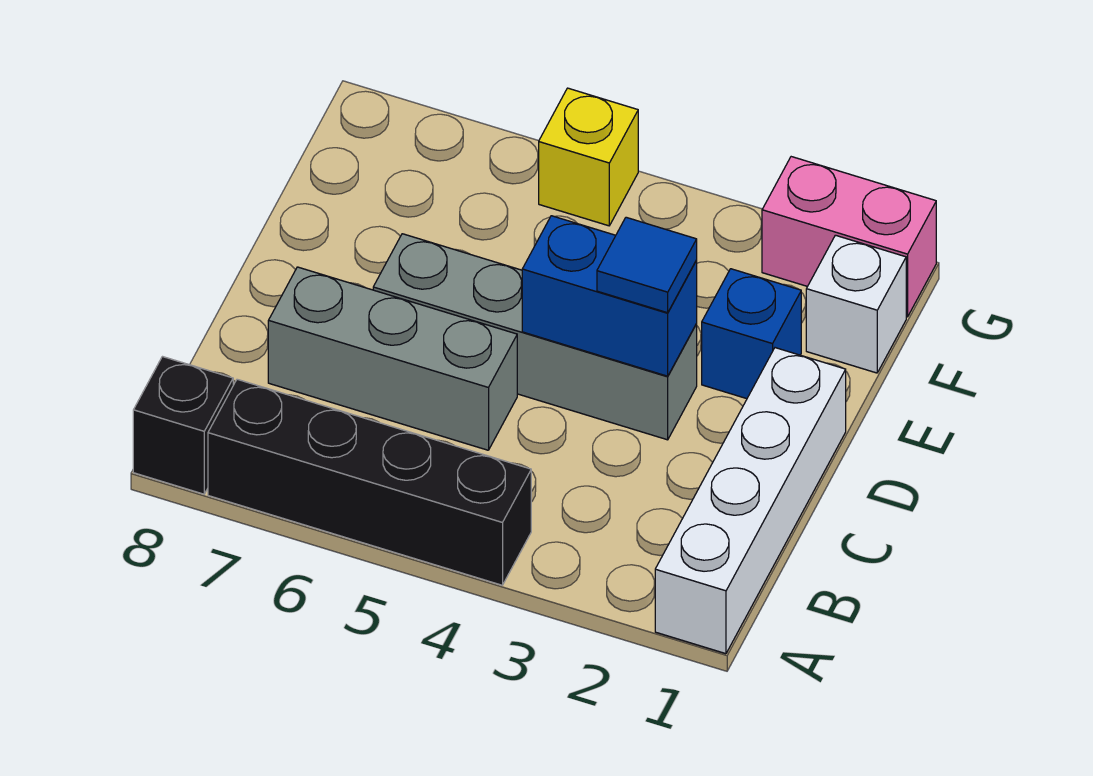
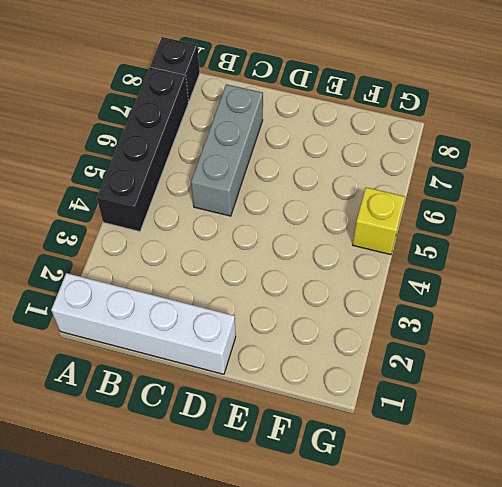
none -> grey brick D3:D6 level 1
none -> blue brick E2 level 1

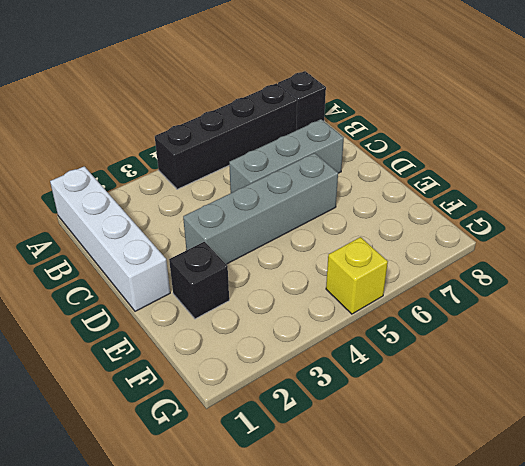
black brick E2 level 1 -> blue brick E2 level 1
none -> white brick F1 level 1
none -> pink brick G1:G2 level 1

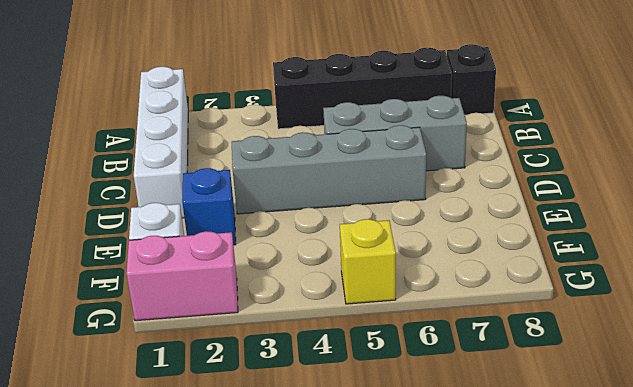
none -> blue brick D3:D4 level 2
none -> blue tile D3 level 3

